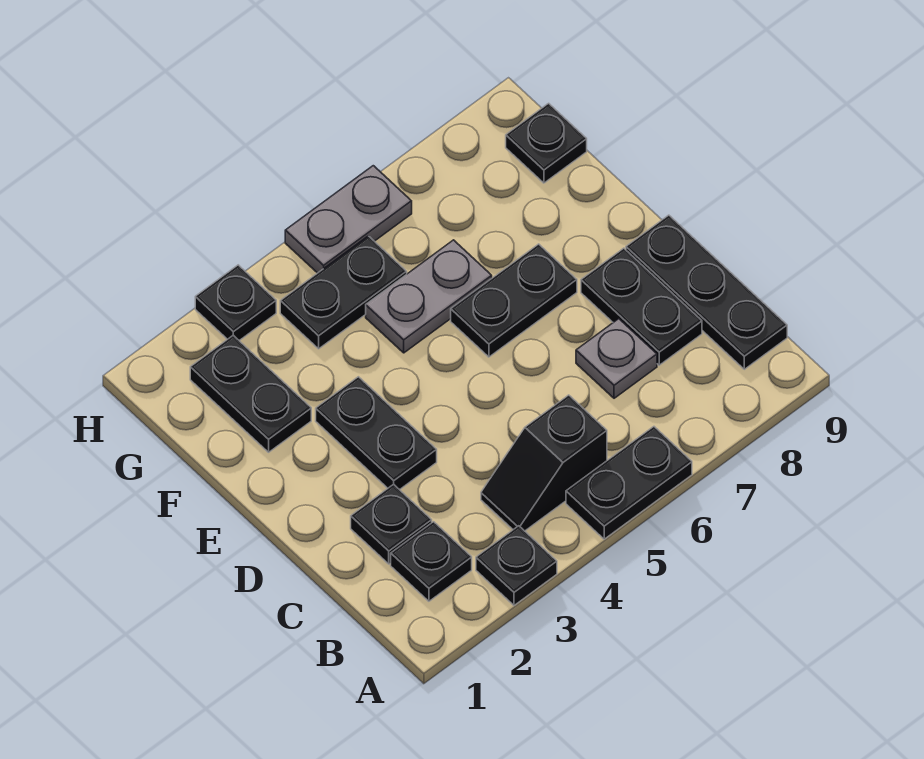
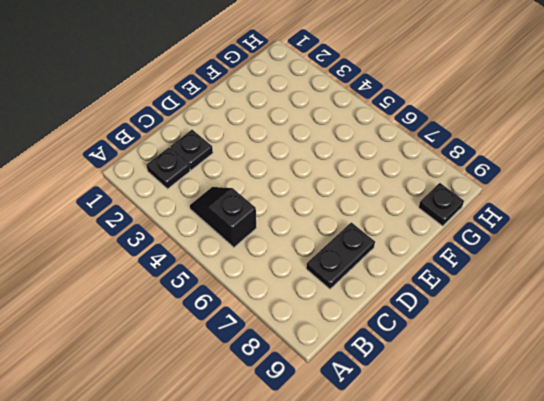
none -> black plate A3 level 1
none -> black plate A5:A6 level 1
none -> black plate B9:D9 level 1

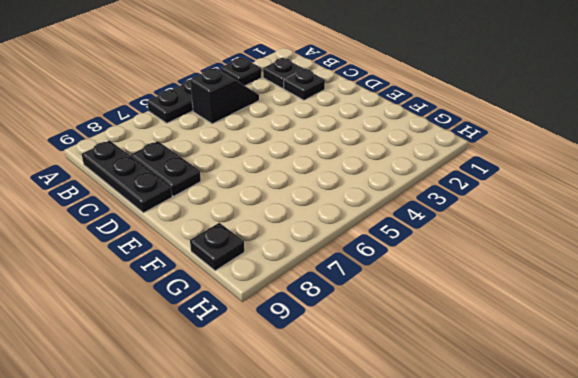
none -> grey plate C7 level 1
none -> black plate D3:E3 level 1
none -> black plate E6:E7 level 1

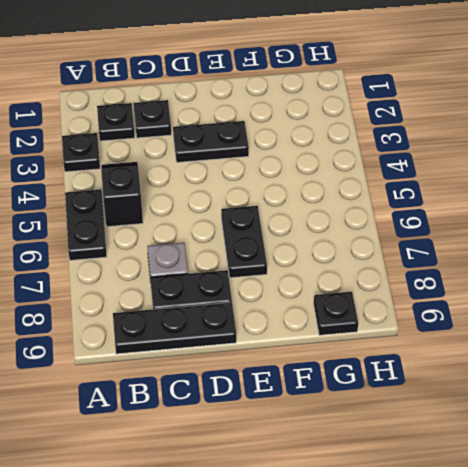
none -> black plate F2:G2 level 1
none -> grey plate F5:F6 level 1
none -> black plate G4:G5 level 1

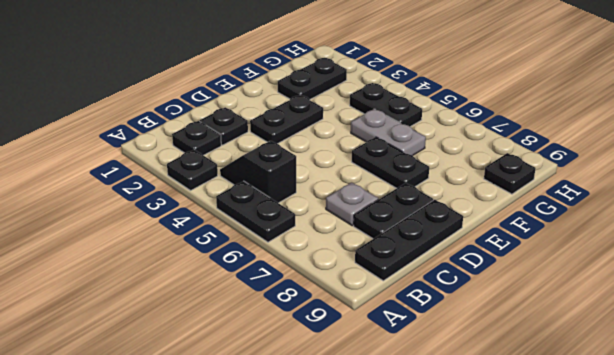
none -> black plate H3 level 1
none -> grey plate H5:H6 level 1

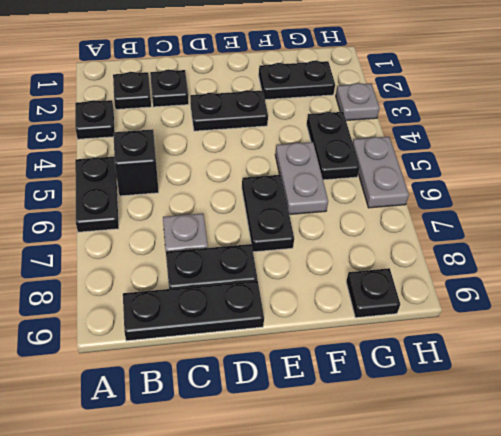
grey plate H3 level 1 -> black plate H3 level 1

